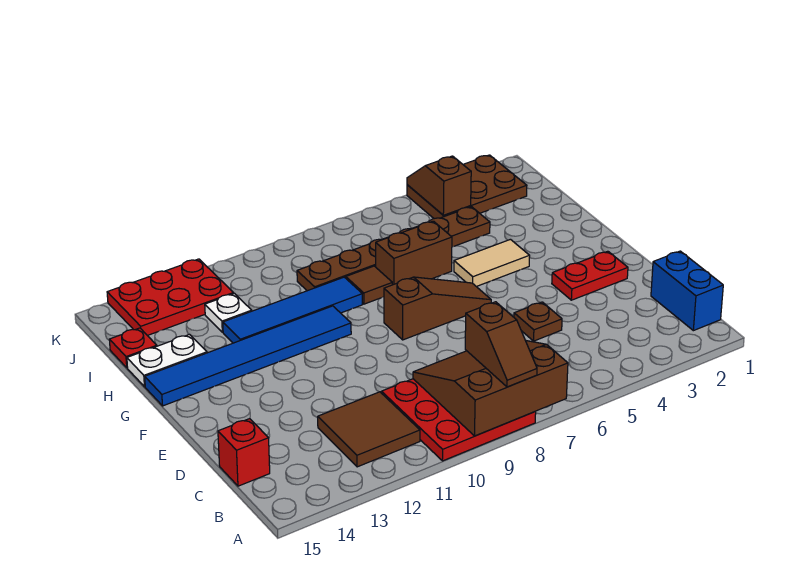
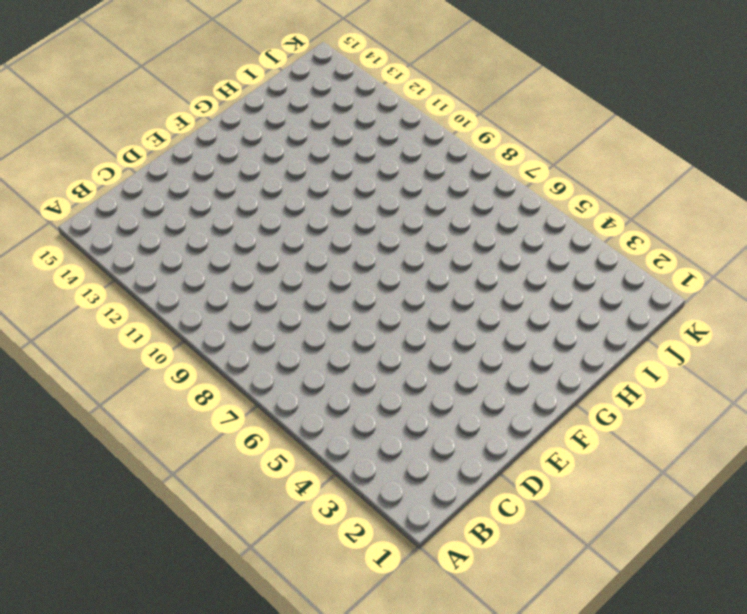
none -> red plate A8:C10 level 1
none -> blue brick B1:C1 level 1
none -> brown tile B11:C12 level 1

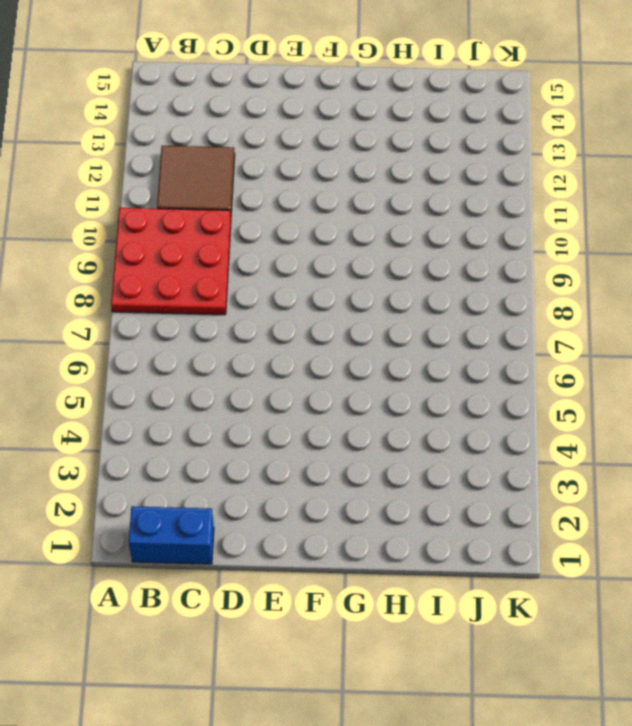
none -> red brick C15 level 1
none -> brown plate D5 level 1
none -> red plate E2:E3 level 1

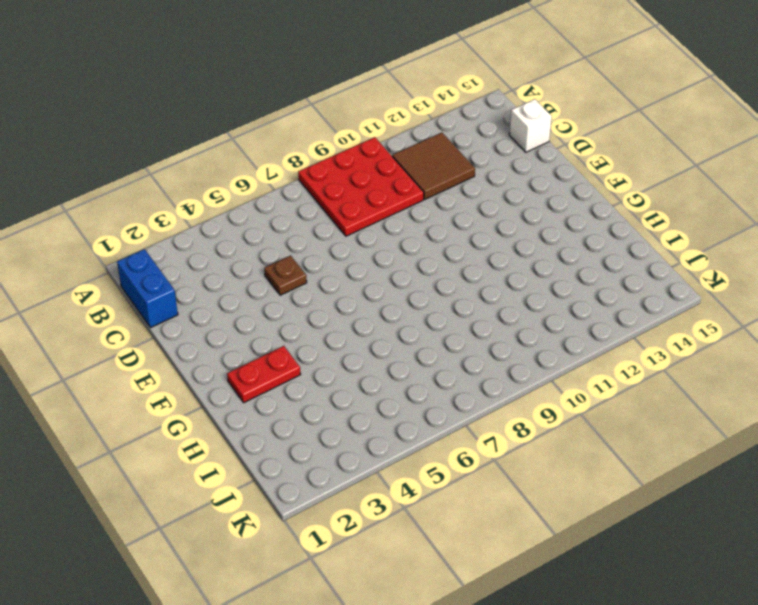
white brick C15 level 1 -> red brick C15 level 1
red plate G2:G3 level 1 -> red plate E2:E3 level 1
none -> brown slope F6:F8 level 1 top 8
none -> tan tile G4:G5 level 1
none -> blue tile G10:G15 level 1

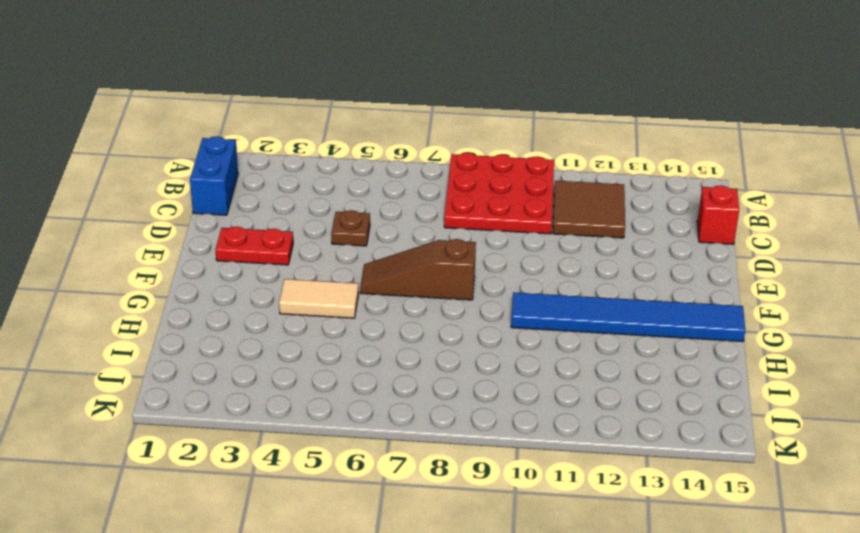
none -> brown brick H6:H7 level 1
none -> brown tile H8 level 1
none -> blue tile H9:H12 level 1

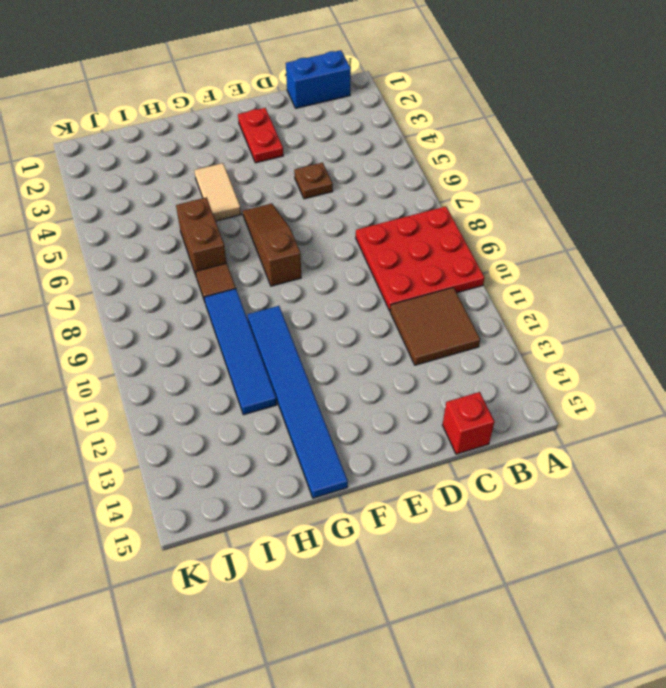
none -> white plate H14:H15 level 1
none -> brown plate I4:I9 level 1
none -> white plate I12 level 1

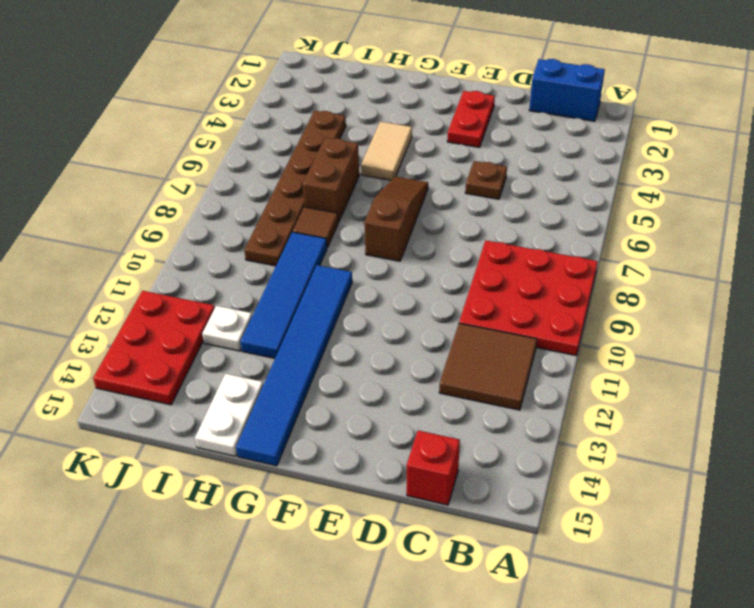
none -> red plate I15 level 1
none -> brown plate J2:K4 level 1
none -> brown slope A7:C9 level 2 top A

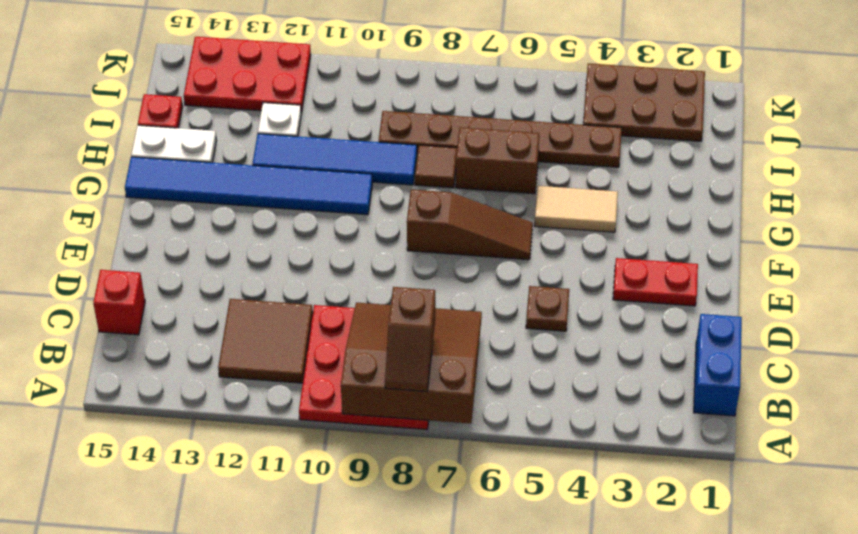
none -> brown slope J4:K4 level 2 top J

